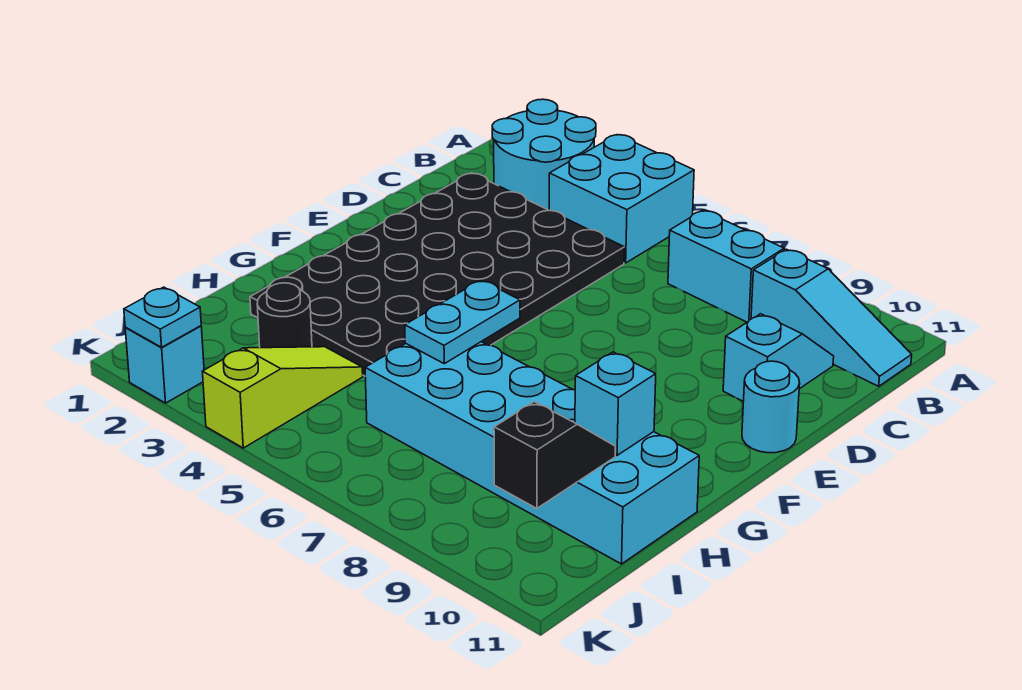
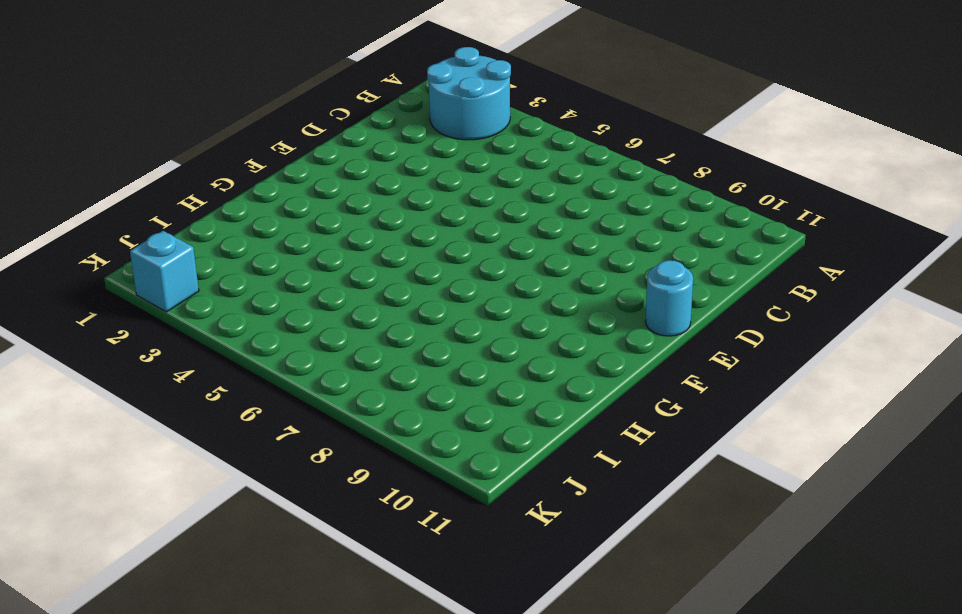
none -> cyan brick A4:B5 level 1
none -> cyan brick B7:B8 level 1
none -> cyan slope B9:B11 level 1 top 9

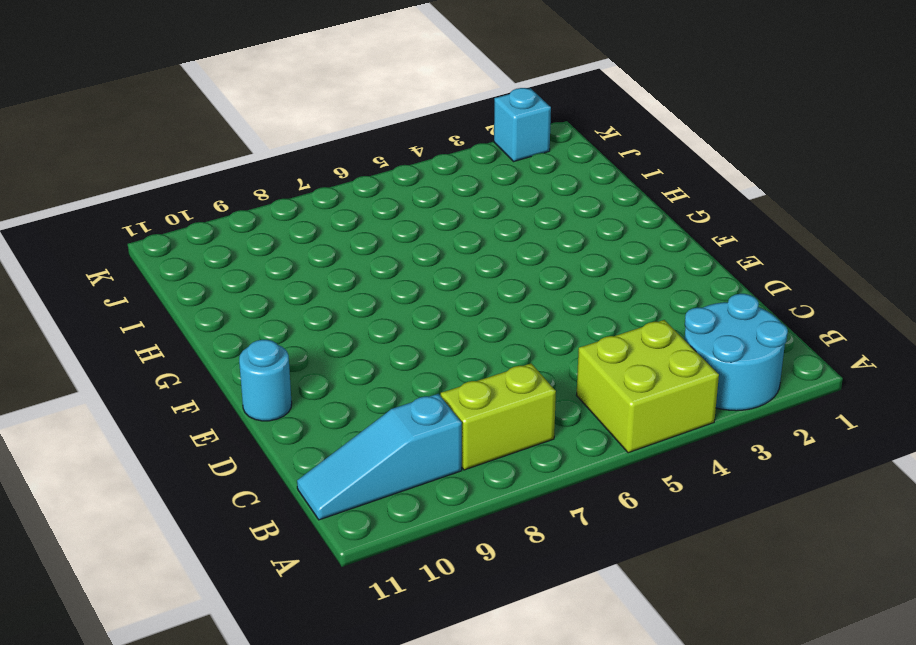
lime brick A4:B5 level 1 -> cyan brick A4:B5 level 1
lime brick B7:B8 level 1 -> cyan brick B7:B8 level 1
none -> black plate C2:H5 level 1
none -> cyan slope C10:D10 level 1 top D
none -> cyan brick H6:I11 level 1

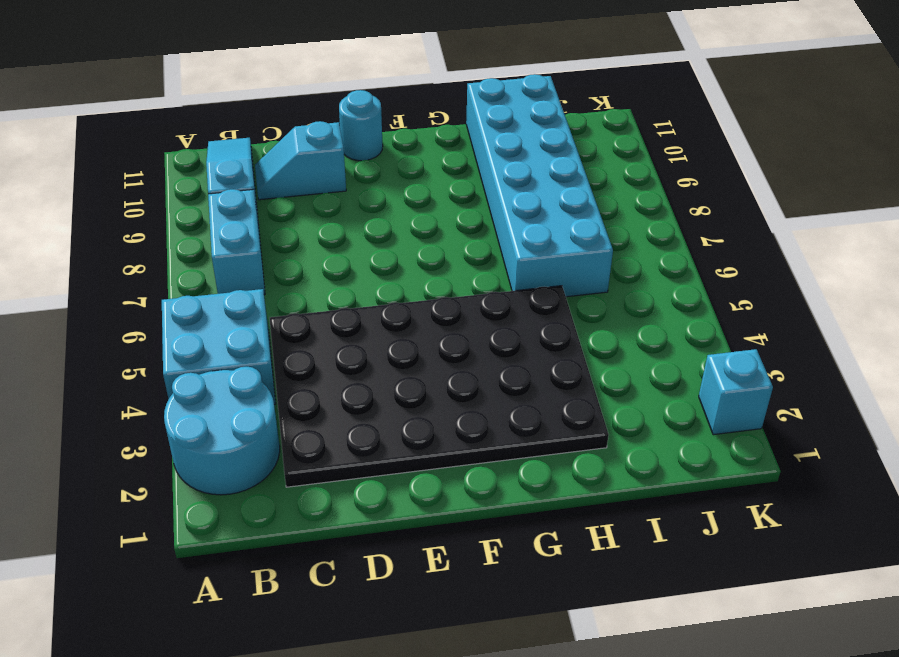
none -> black round brick I3 level 1
none -> lime slope I4:K4 level 1 top K
none -> cyan plate G6:H6 level 2

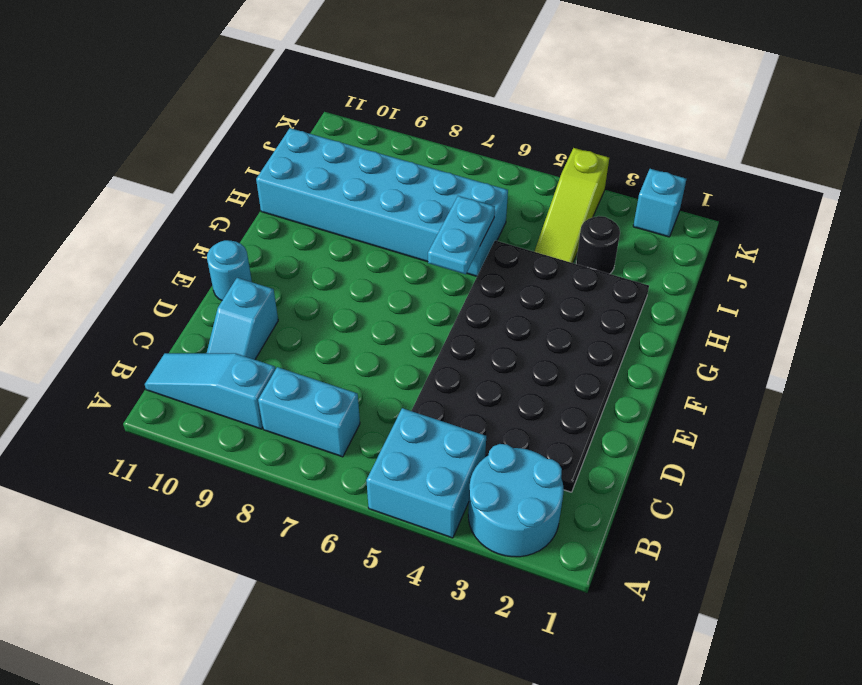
none -> cyan brick H10 level 2
none -> black slope I10:J10 level 2 top J
none -> cyan plate K2 level 2

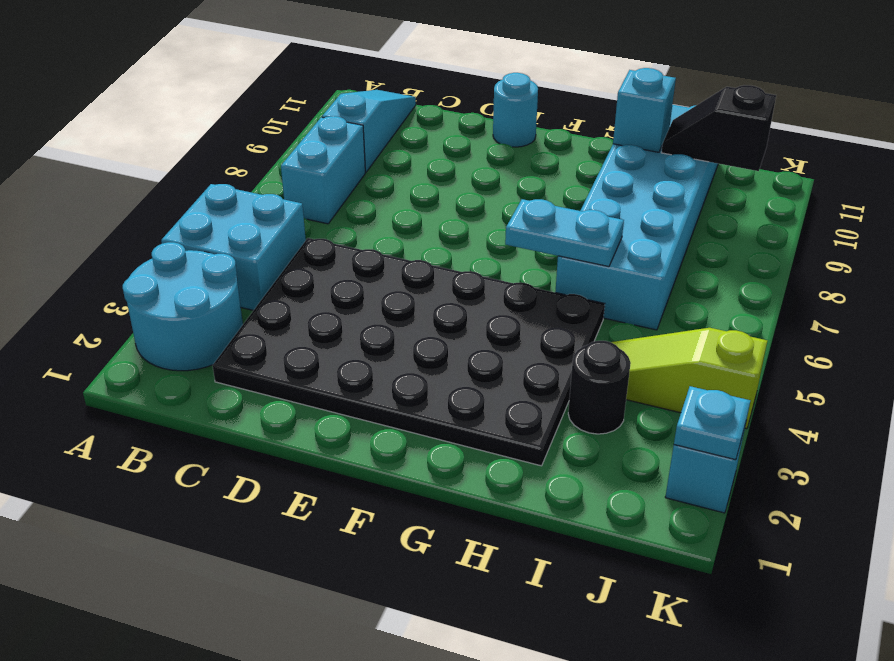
none -> cyan slope C10:D10 level 1 top D

